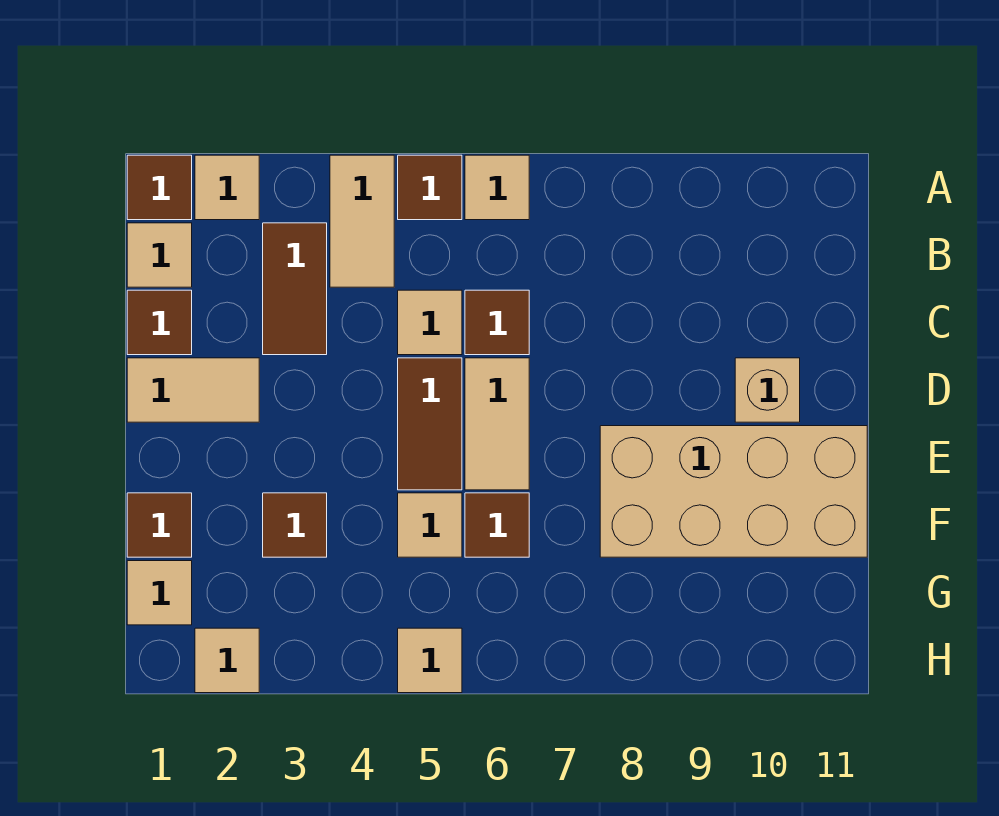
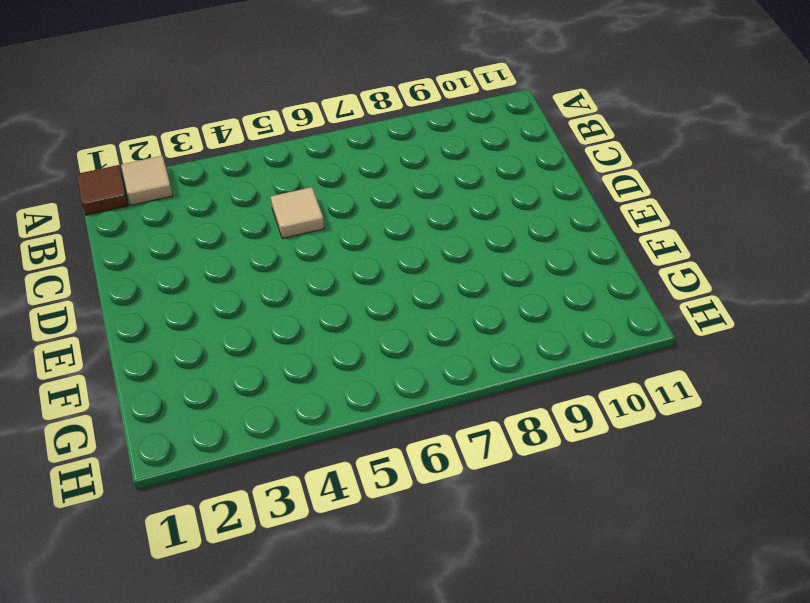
none -> tan tile A4:B4 level 1
none -> brown tile A5 level 1
none -> tan tile A6 level 1

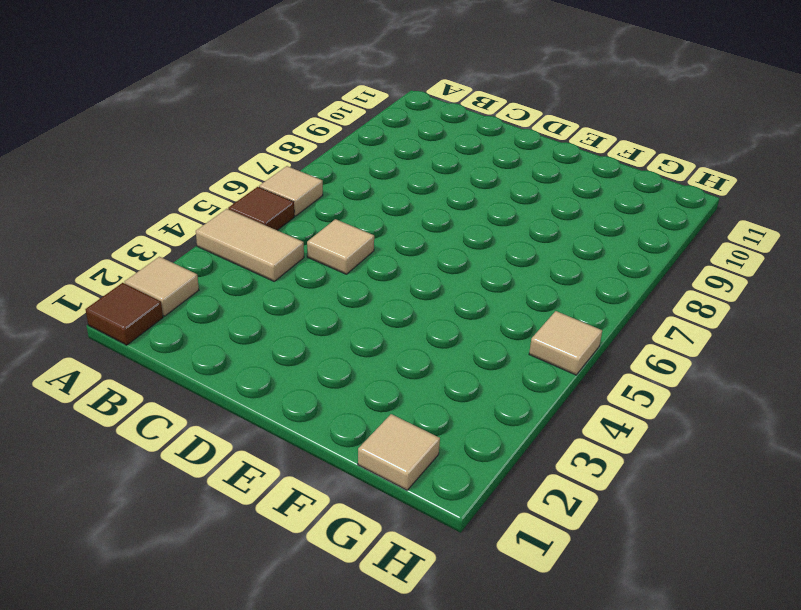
none -> tan tile B1 level 1
none -> brown tile B3:C3 level 1
none -> brown tile C1 level 1

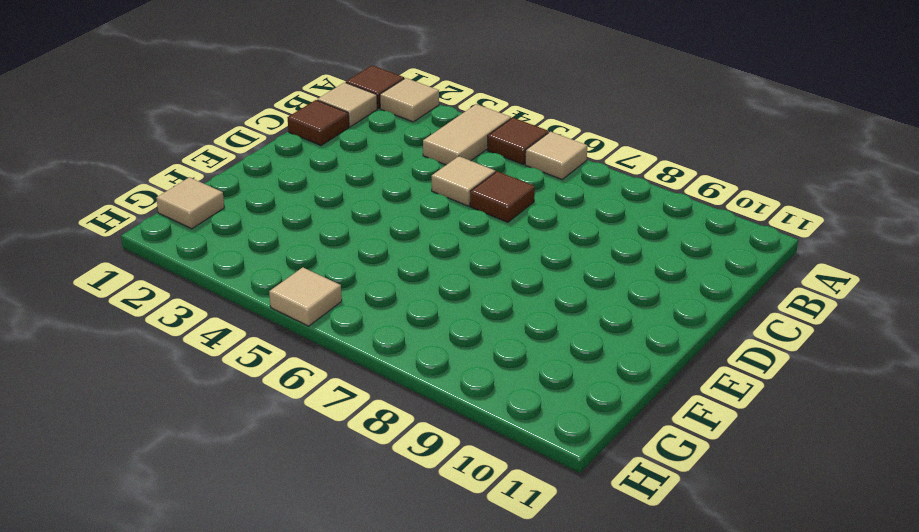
none -> brown tile B3:C3 level 1
none -> tan tile D1:D2 level 1
none -> brown tile D5:E5 level 1

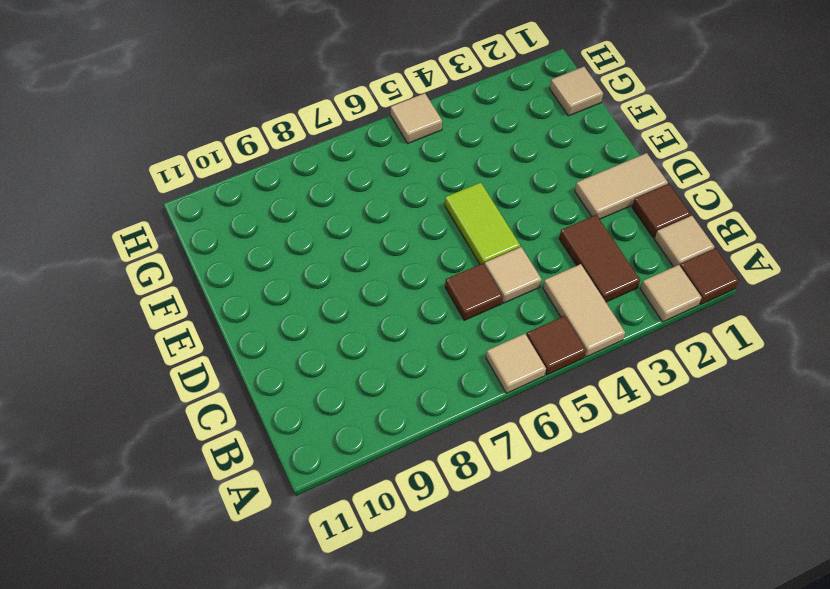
lime tile D5:E5 level 1 -> brown tile D5:E5 level 1
none -> tan tile D6:E6 level 1
none -> tan brick D10 level 1
none -> tan brick E8:F11 level 1

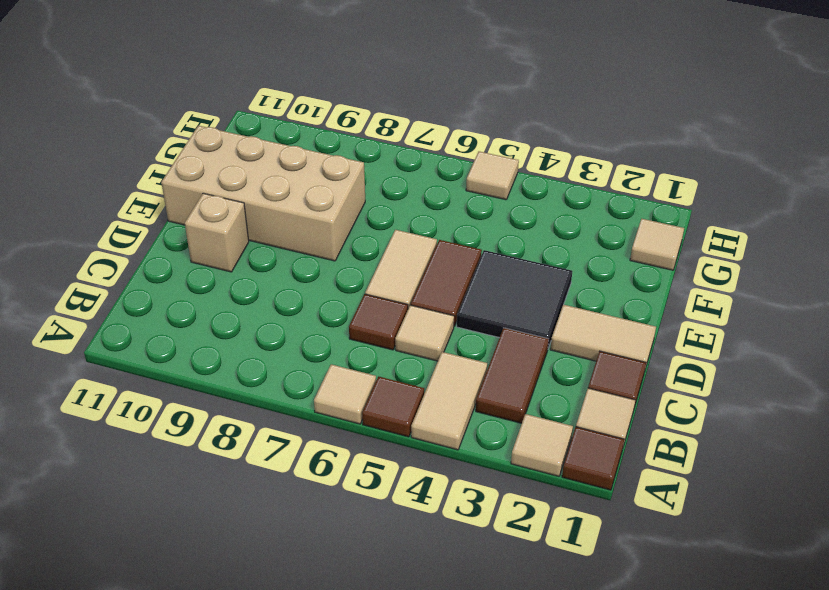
black tile D3:E4 level 1 -> none
none -> brown tile F1 level 1
none -> brown tile F3 level 1
none -> tan tile F5 level 1

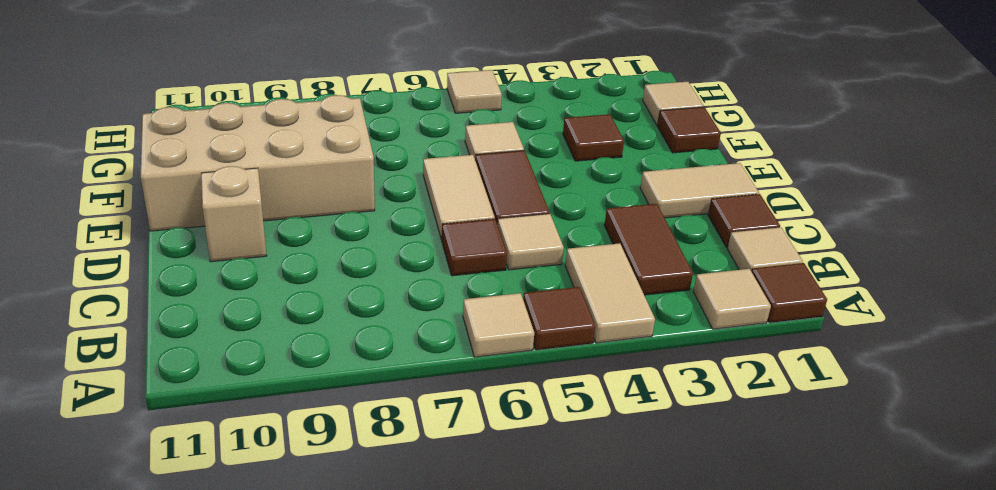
none -> brown tile F6 level 1
none -> tan tile H2 level 1

